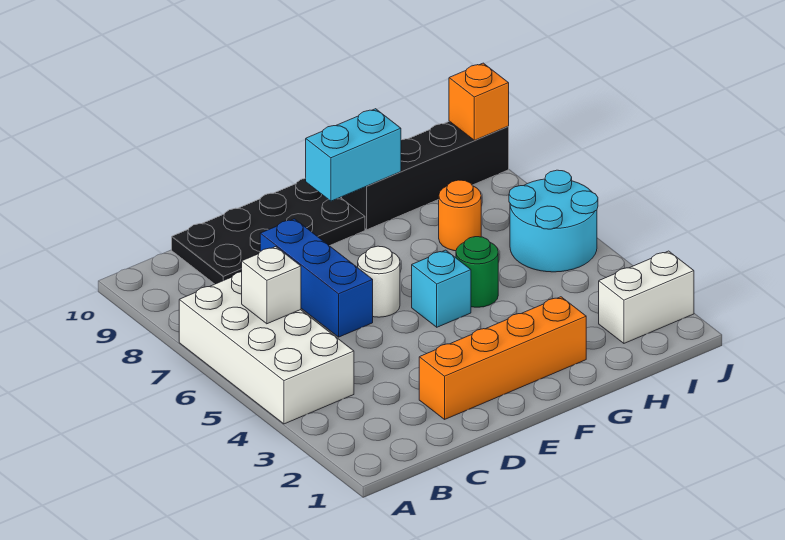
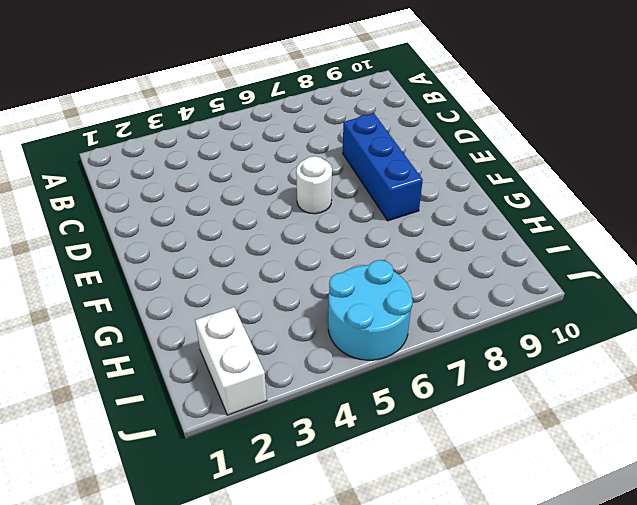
blue brick D8:F8 level 1 -> blue brick D6:D8 level 1
none -> white brick A4:B7 level 1
none -> black plate C9:F10 level 1
none -> orange brick D2:G2 level 1

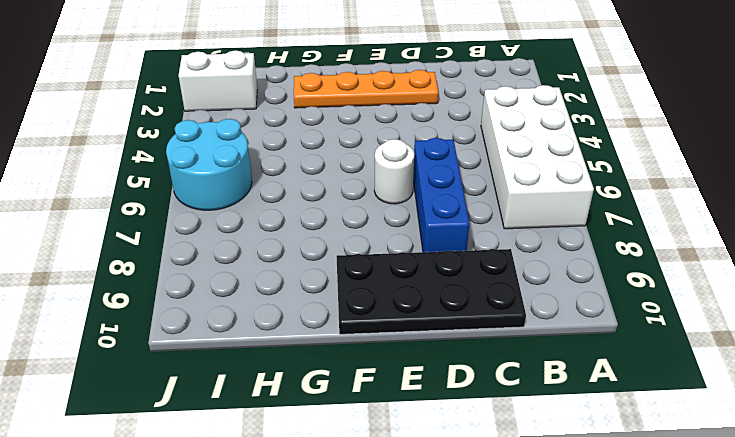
orange plate D2:G2 level 1 -> orange brick D2:G2 level 1
none -> cyan brick F5 level 1
none -> green round brick G5 level 1
none -> black brick G9:J9 level 1

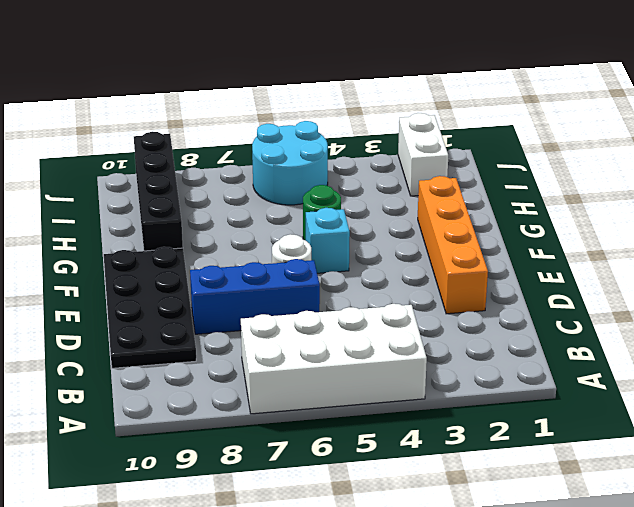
none -> orange round brick H7 level 1
none -> white brick B6 level 2
none -> cyan brick F9:G9 level 2

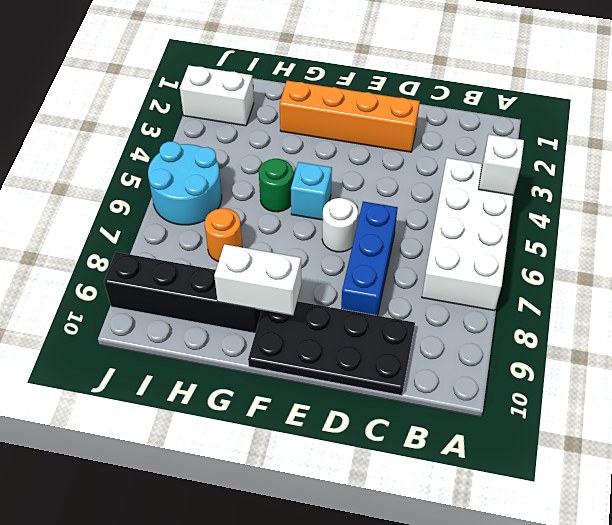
white brick A4 level 2 -> white brick B6 level 2
white brick F9:G9 level 2 -> cyan brick F9:G9 level 2
none -> orange brick J9 level 2

